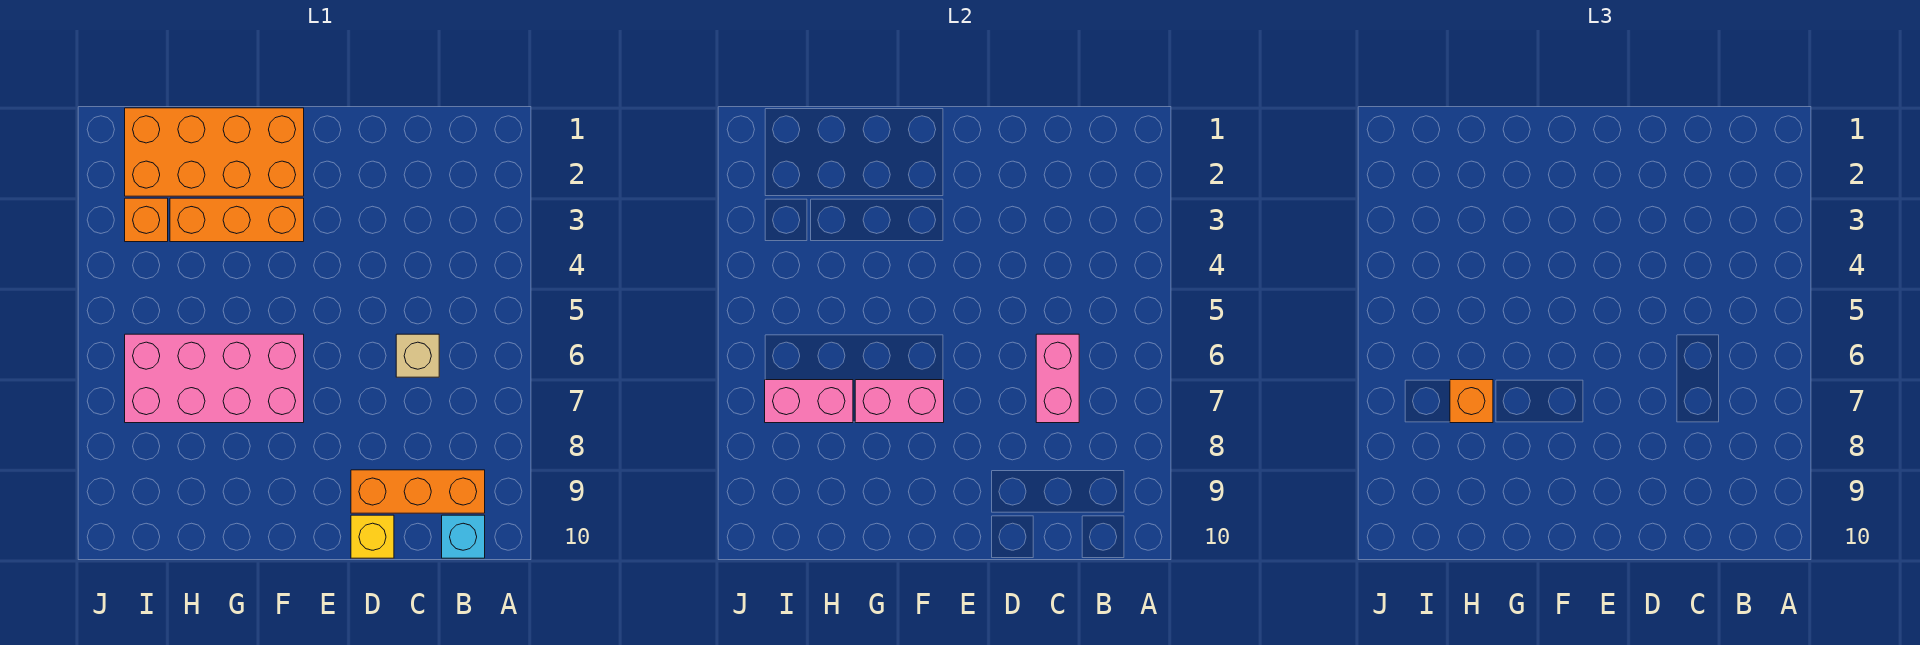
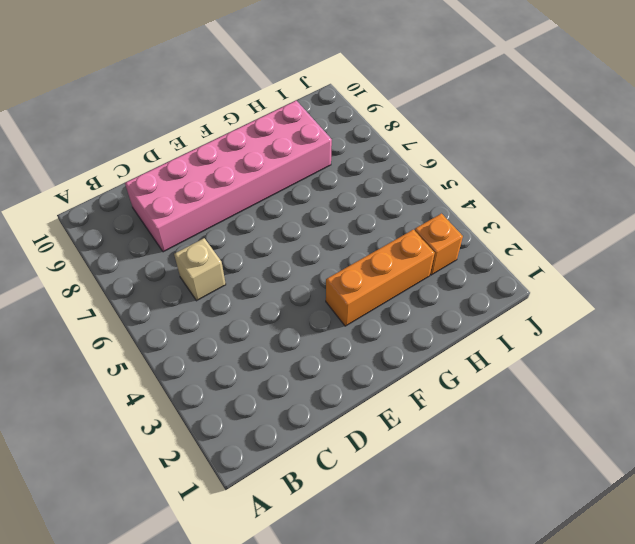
pink brick C8:H9 level 1 -> orange brick B9:D9 level 1
none -> cyan brick B10 level 1
none -> yellow brick D10 level 1
none -> orange brick F1:I2 level 1

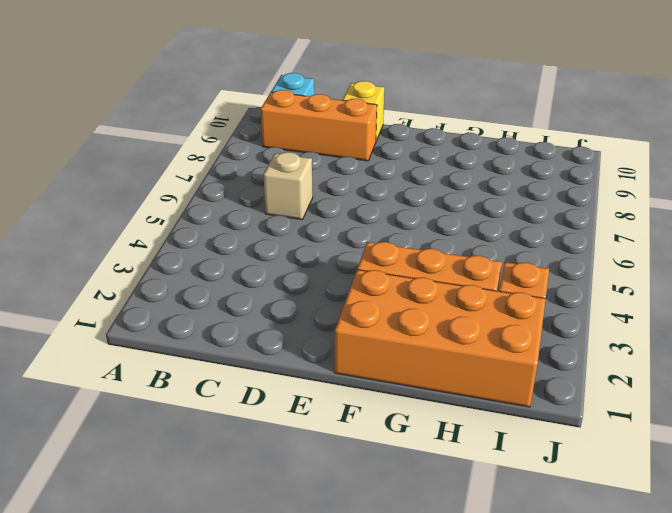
none -> pink brick F6:I7 level 1
none -> pink brick C6:C7 level 2
none -> pink brick F7:G7 level 2

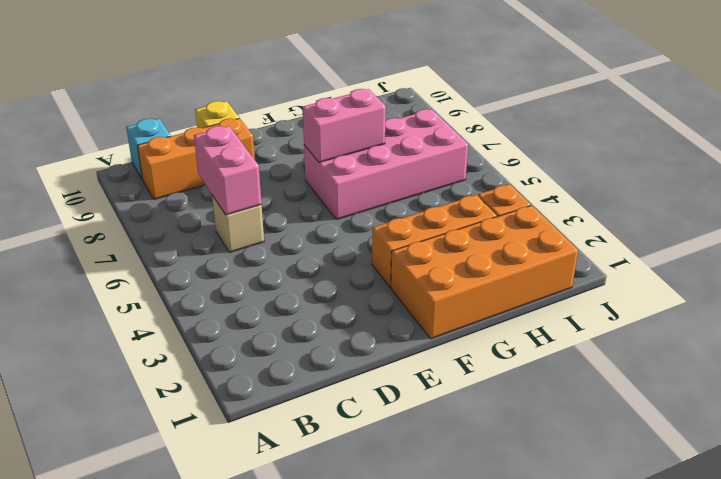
none -> pink brick H7:I7 level 2
none -> orange brick H7 level 3

